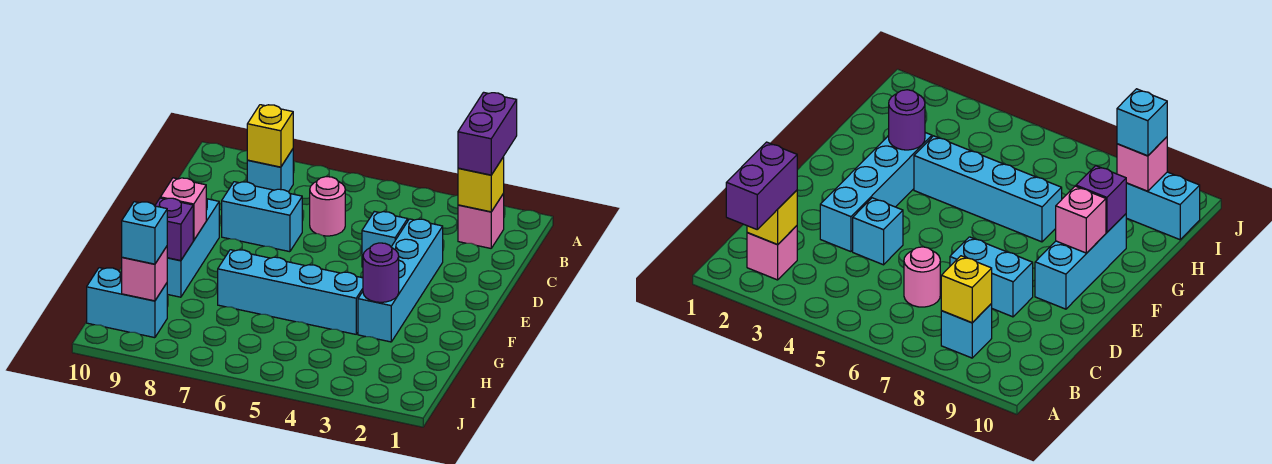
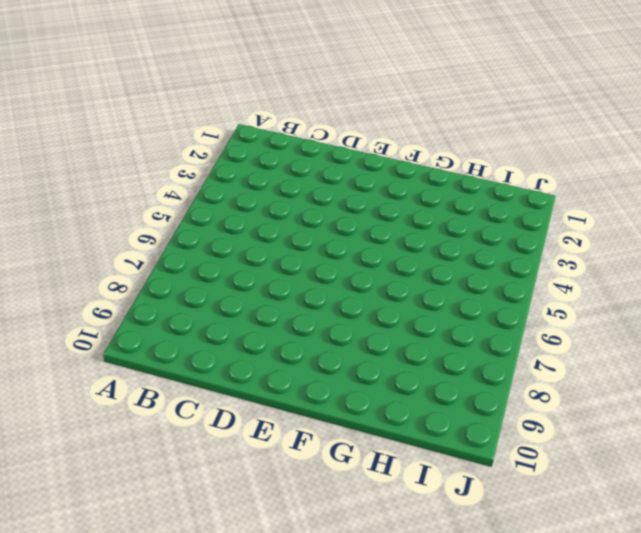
none -> pink brick B2 level 1
none -> cyan brick B8 level 1
none -> pink round brick C6 level 1

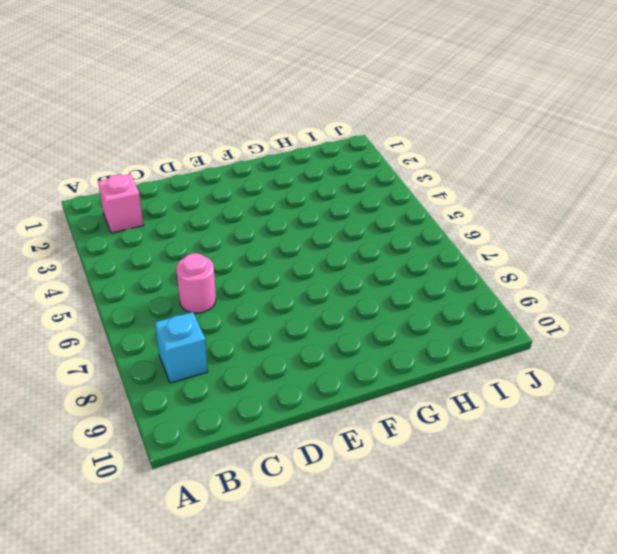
none -> cyan brick D3:G3 level 1
none -> cyan brick D4 level 1
none -> cyan brick D7:D8 level 1

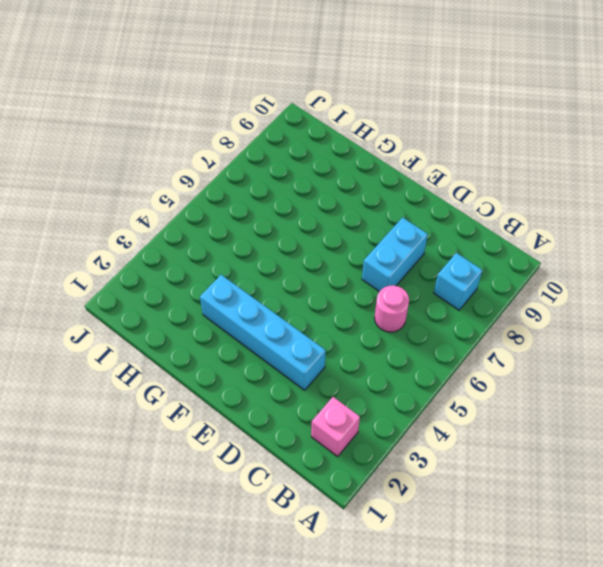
none -> cyan brick D4 level 1
none -> cyan brick E9:G9 level 1
none -> cyan brick G4:G7 level 1

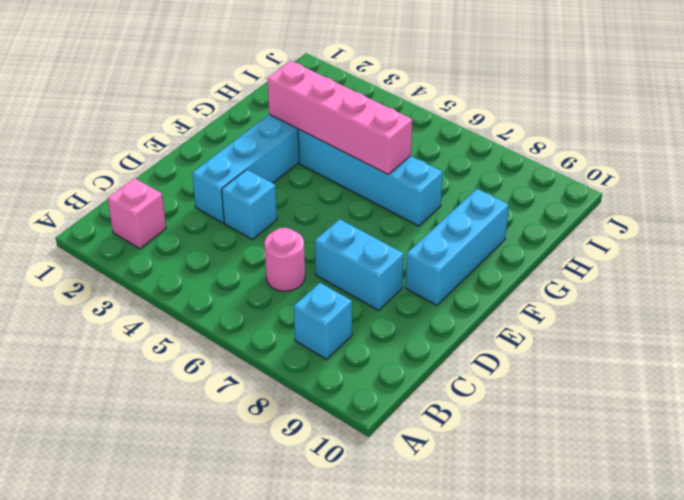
pink brick G3:G6 level 2 -> purple round brick G3 level 2
none -> cyan brick I9:I10 level 1
none -> yellow brick B2 level 2
none -> yellow brick B8 level 2

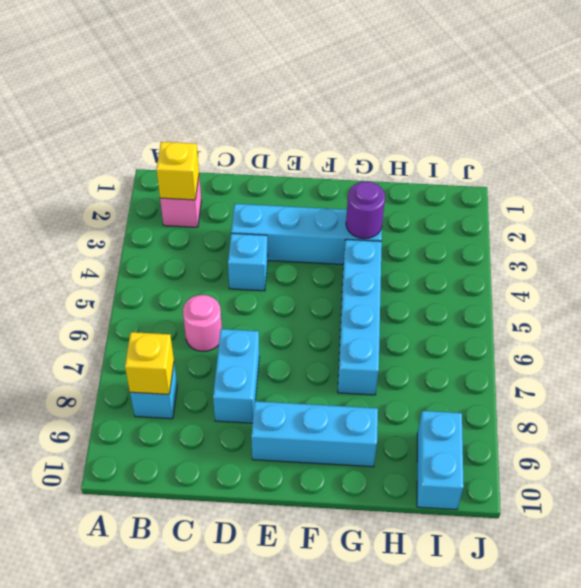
none -> pink brick F9 level 2
none -> purple brick G9 level 2
none -> pink brick I9 level 2

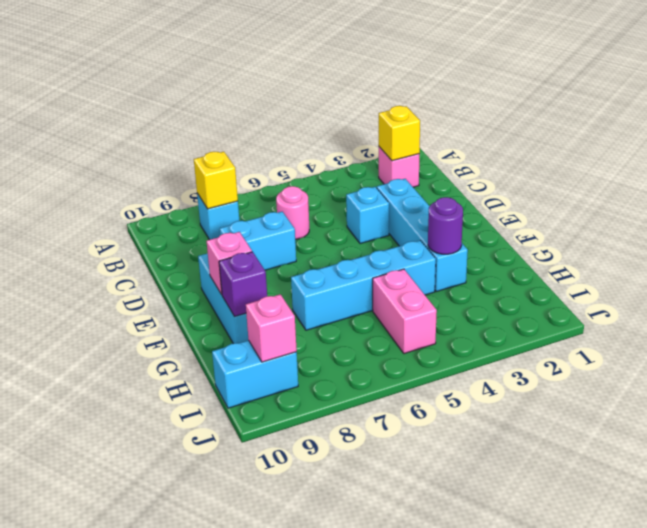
pink brick H5:I5 level 1 -> none
none -> purple brick A2:B2 level 3
none -> cyan brick I9 level 3

